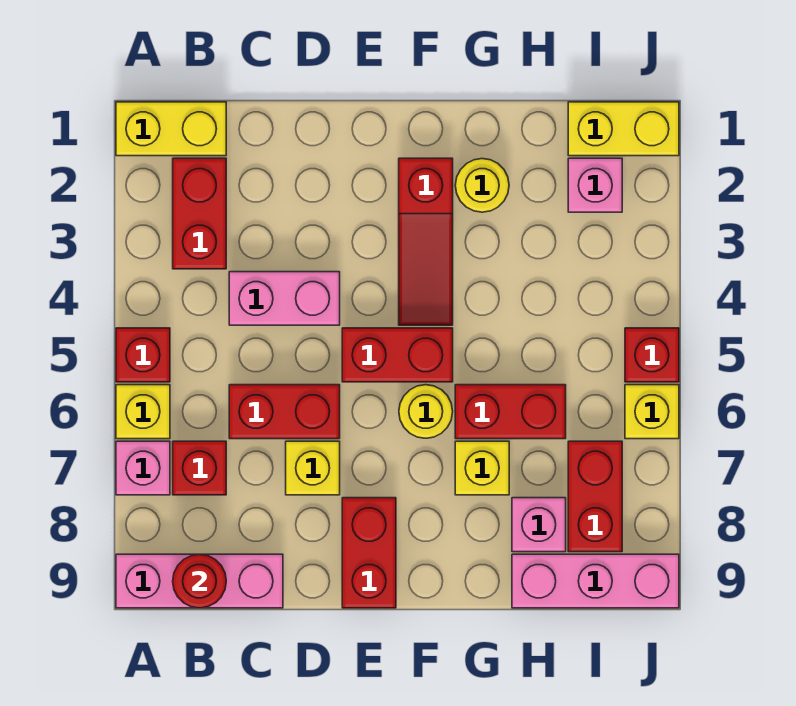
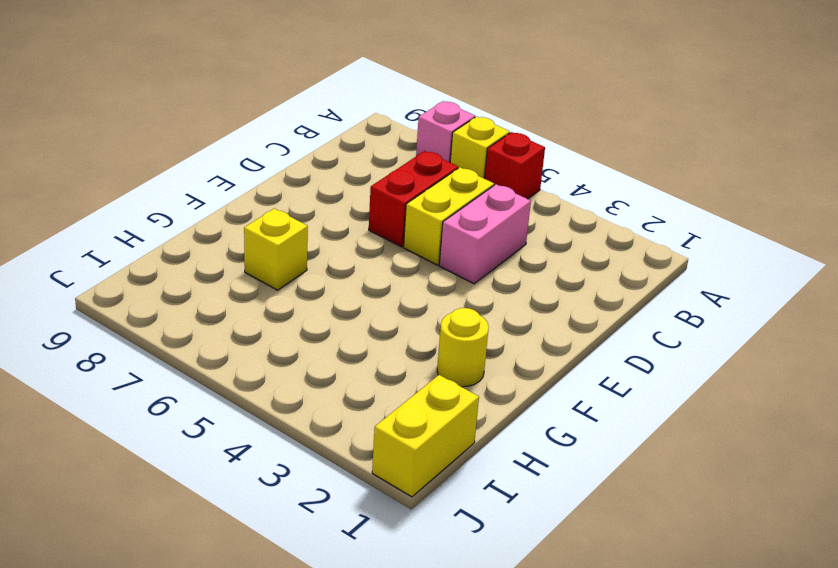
yellow brick C5:D5 level 1 -> yellow brick A1:B1 level 1
none -> pink brick A9:C9 level 1
none -> red brick B2:B3 level 1
none -> red brick B7 level 1

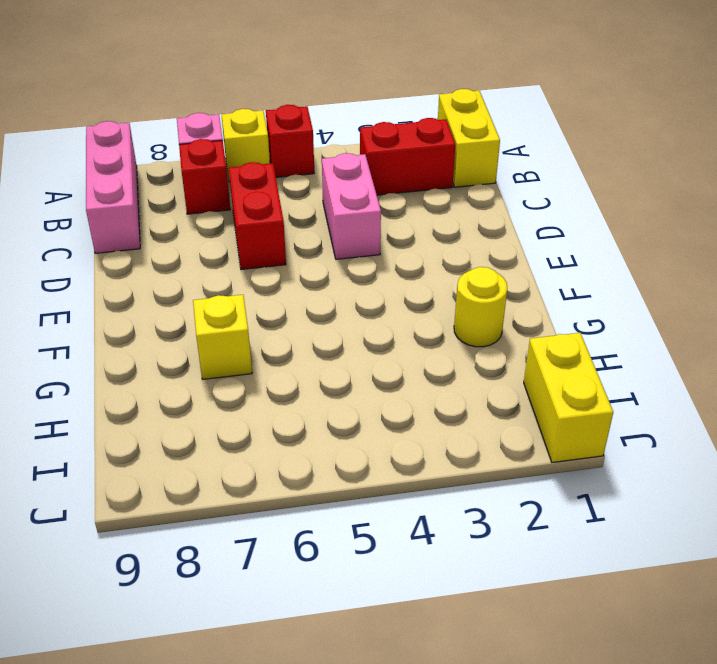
none -> yellow brick D7 level 1
none -> red brick E5:F5 level 1
none -> red brick E8:E9 level 1

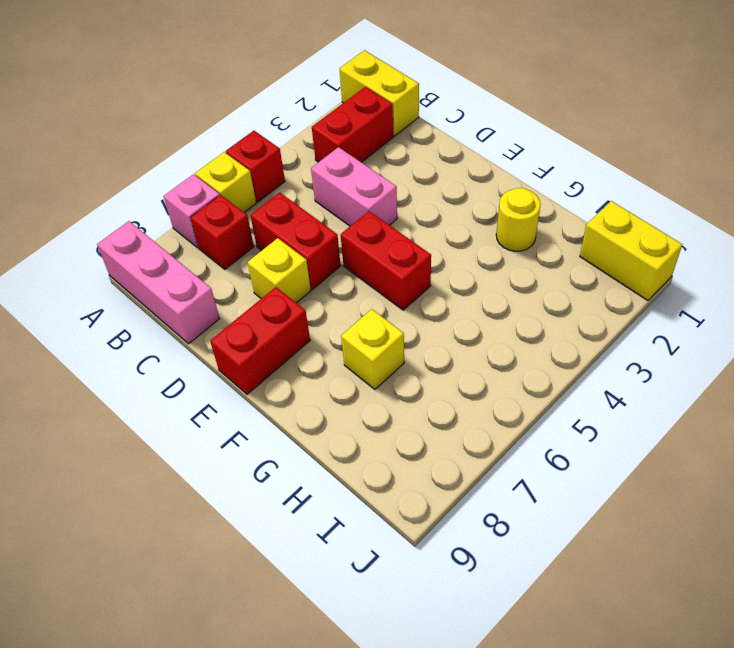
none -> red slope F2:F4 level 1 top 2
none -> yellow round brick F6 level 1
none -> red brick G6:H6 level 1

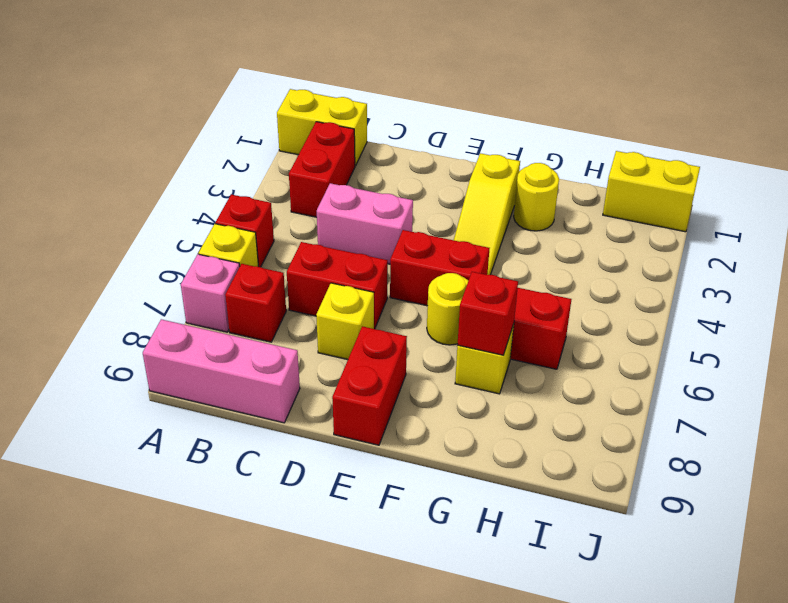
yellow slope F2:F4 level 1 top 2 -> red slope F2:F4 level 1 top 2
red brick G7 level 2 -> red brick J5 level 1
none -> pink brick H8 level 1
none -> pink brick H9:J9 level 1
none -> pink brick I2 level 1

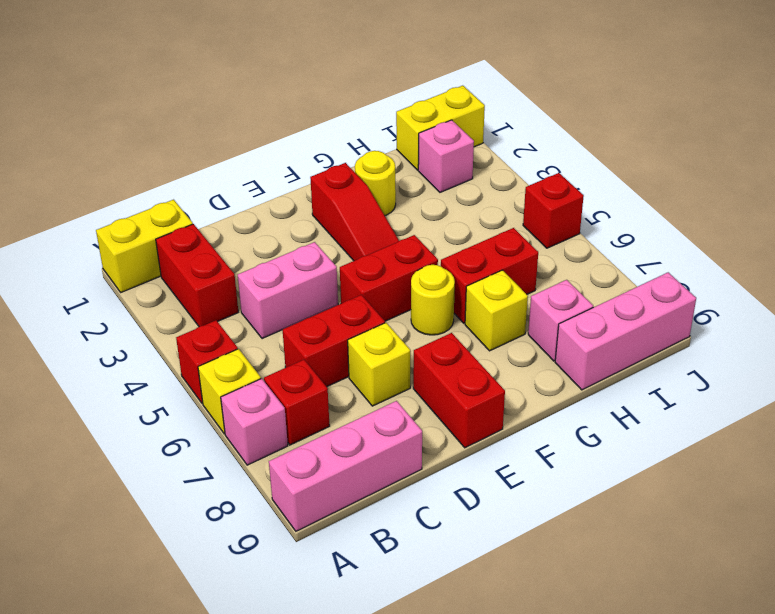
none -> red brick I7:I8 level 1
none -> yellow brick J6 level 1
none -> red round brick B9 level 2

